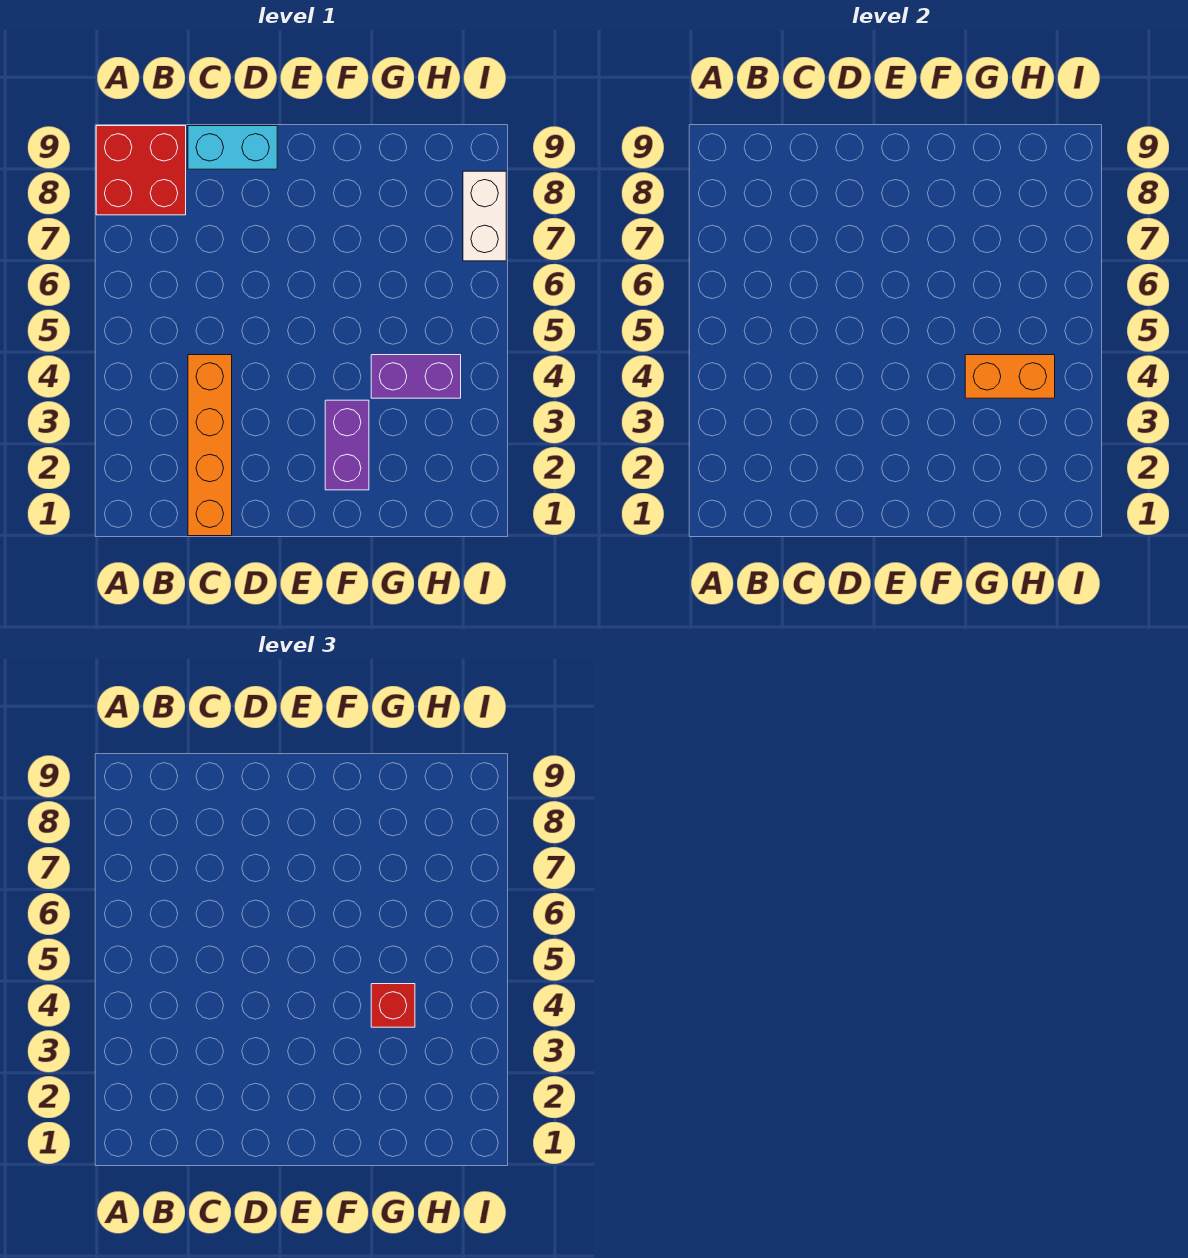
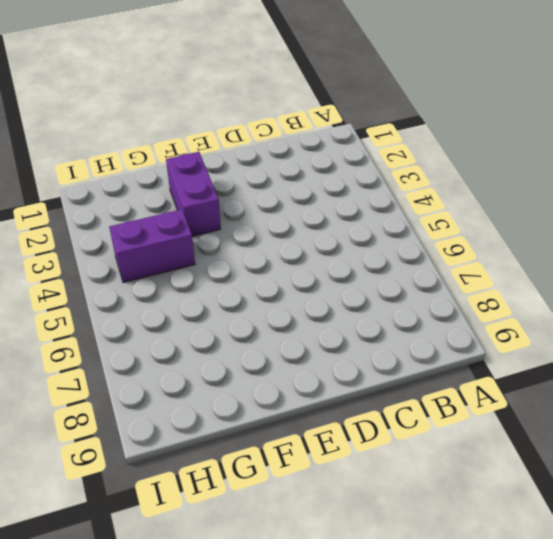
none -> red brick A8:B9 level 1
none -> orange brick C1:C4 level 1

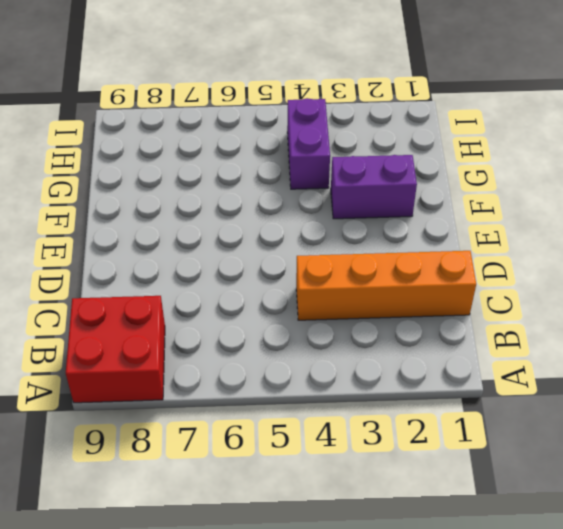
none -> cyan brick C9:D9 level 1
none -> white brick I7:I8 level 1

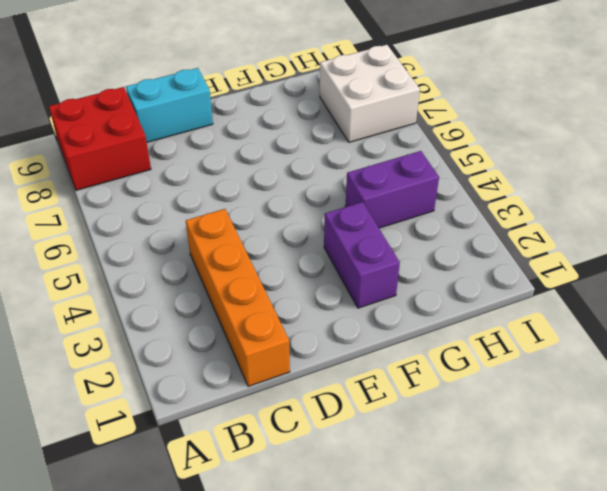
white brick H7:I8 level 1 -> white brick I7:I8 level 1
none -> orange brick G4:H4 level 2
none -> red brick G4 level 3

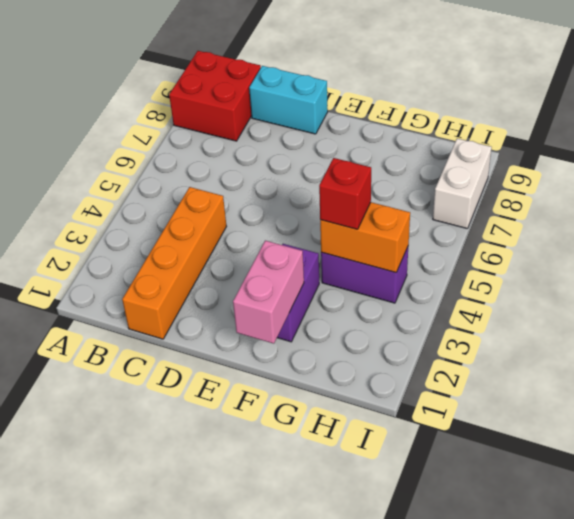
pink brick F1:F2 level 2 -> none

